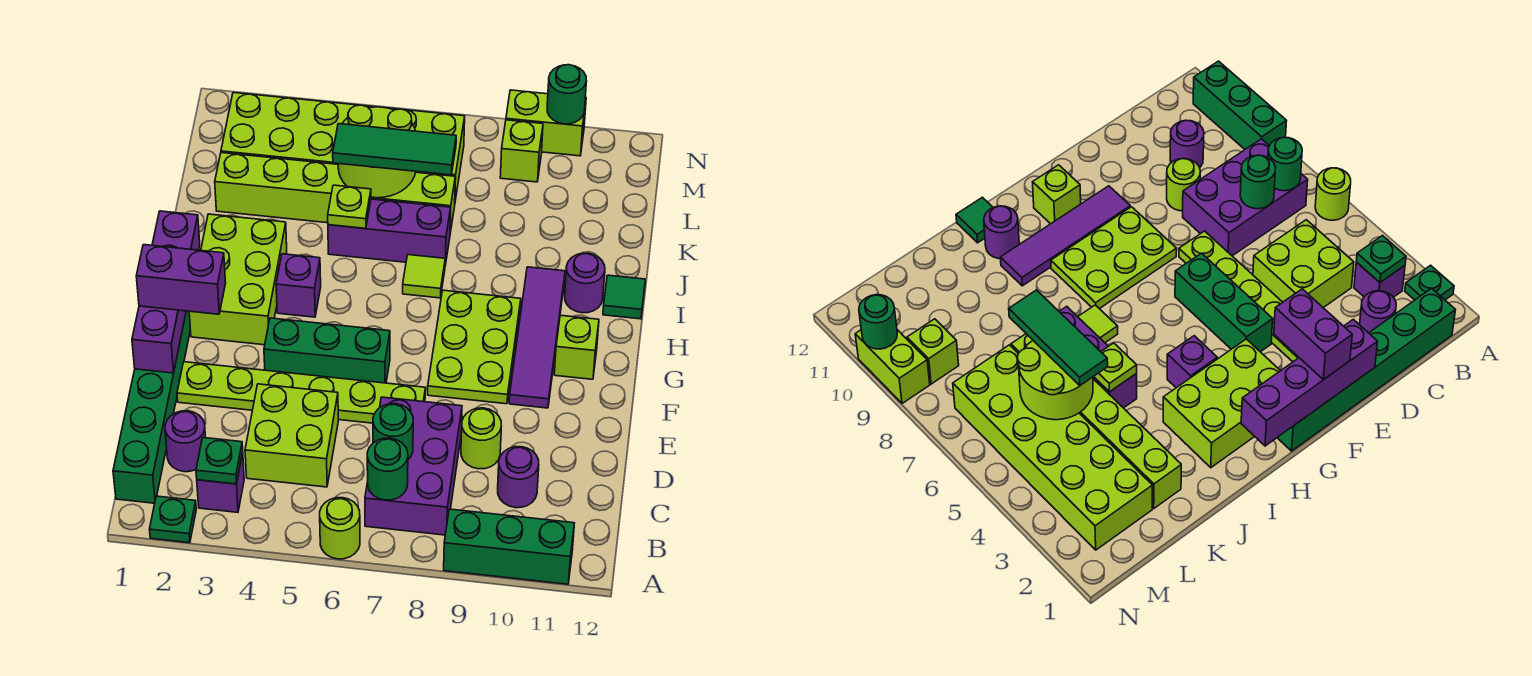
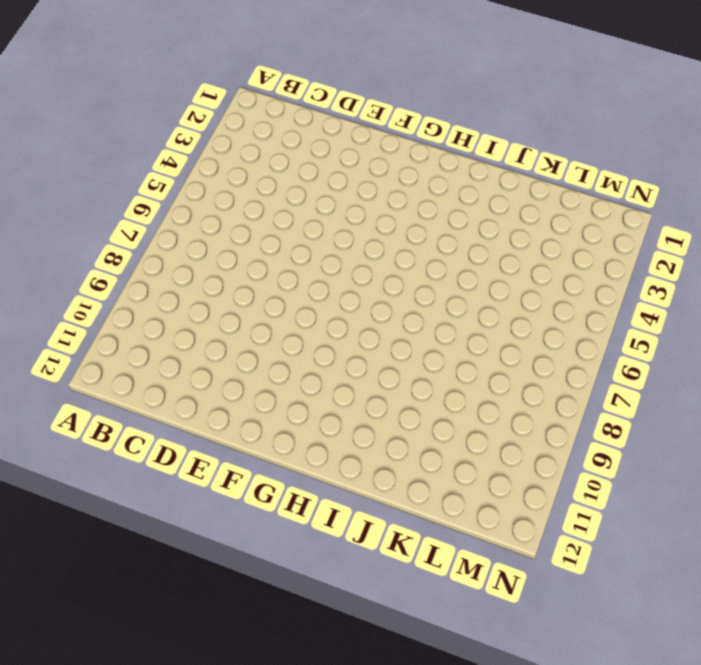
none -> green plate A2 level 1
none -> lime round brick A6 level 1
none -> green brick A9:A11 level 1
none -> green brick B1:G1 level 1

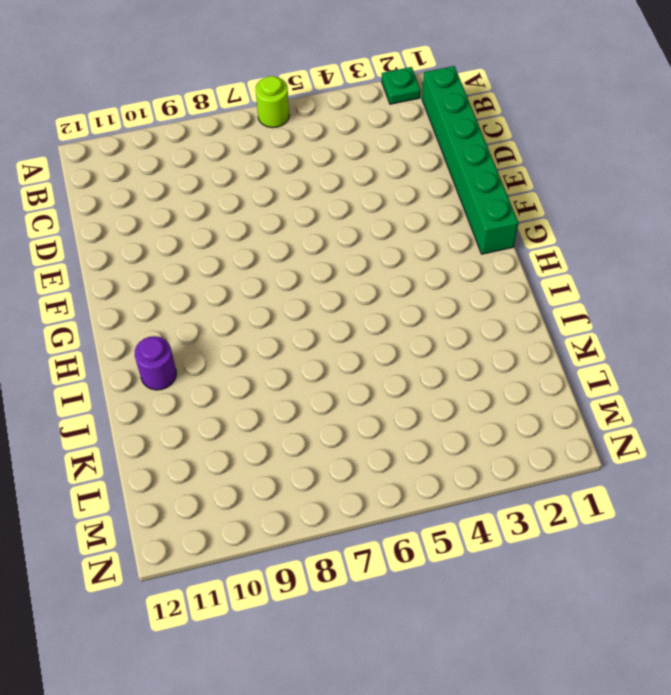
none -> green brick A9:A11 level 1
none -> purple brick B3 level 1
none -> purple brick B7:D8 level 1
none -> purple round brick C2 level 1

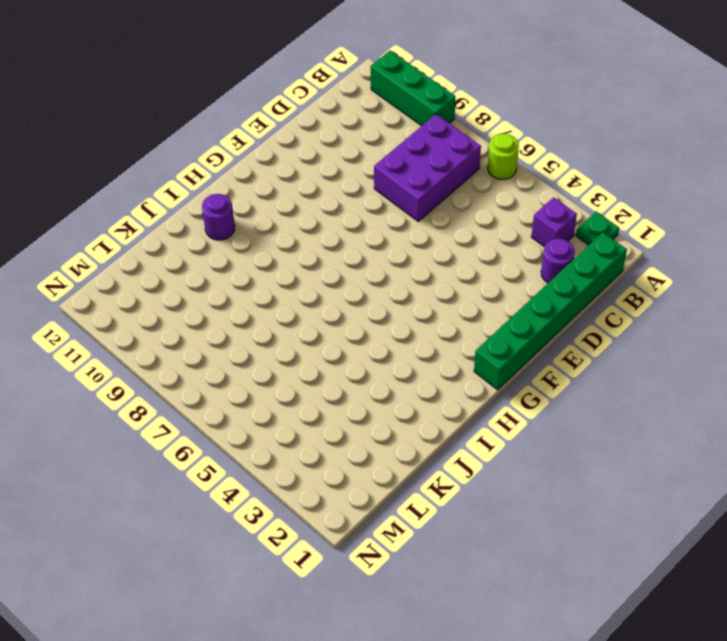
none -> lime brick C4:D5 level 1
none -> purple round brick C10 level 1
none -> lime round brick D9 level 1
none -> lime plate E2:E7 level 1

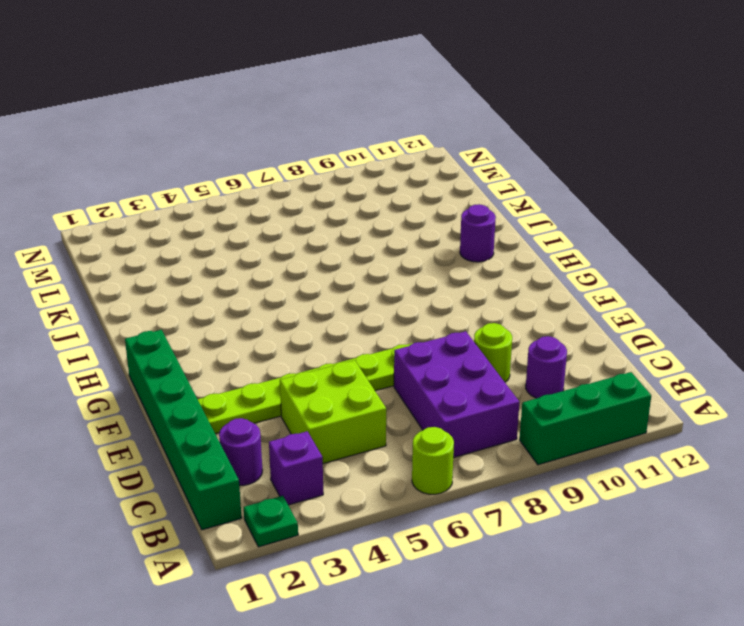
none -> green brick F4:F6 level 1
none -> lime plate F8:H9 level 1
none -> purple tile F10:I10 level 1
none -> lime brick G2:I3 level 1

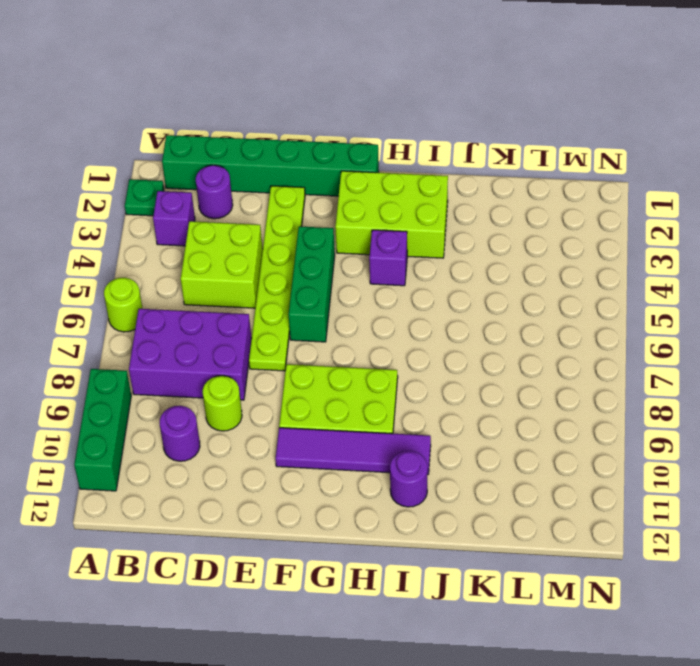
none -> lime brick G11 level 1
none -> lime tile I7 level 1
none -> green tile I12 level 1
none -> purple brick J5:J7 level 1

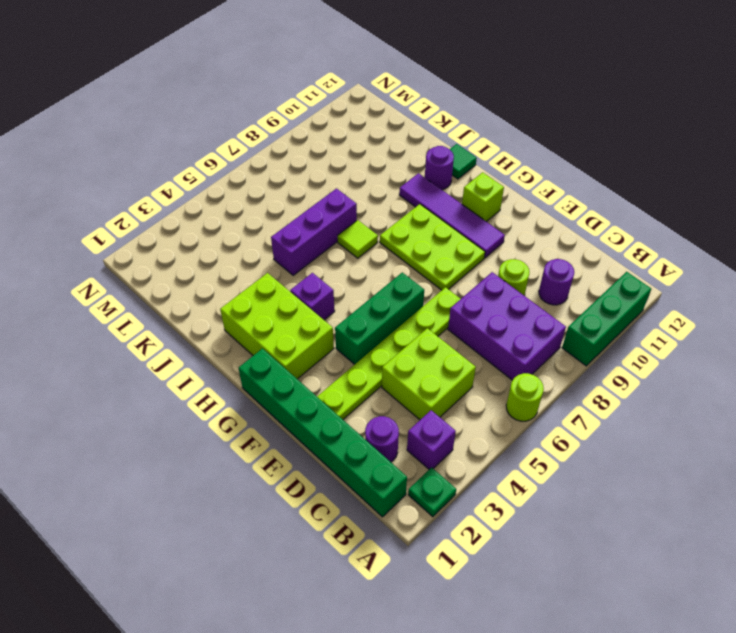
none -> lime brick K2:K7 level 1
none -> lime brick L2:M7 level 1
none -> lime brick M9 level 1
none -> lime brick N9:N10 level 1

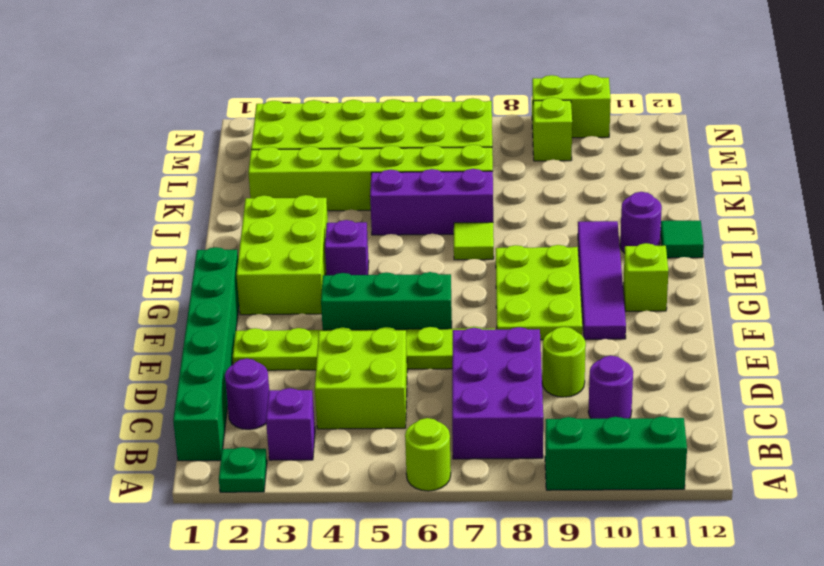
none -> green plate B3 level 2
none -> green round brick B7 level 2
none -> green round brick C7 level 2
none -> purple brick E1:H1 level 2

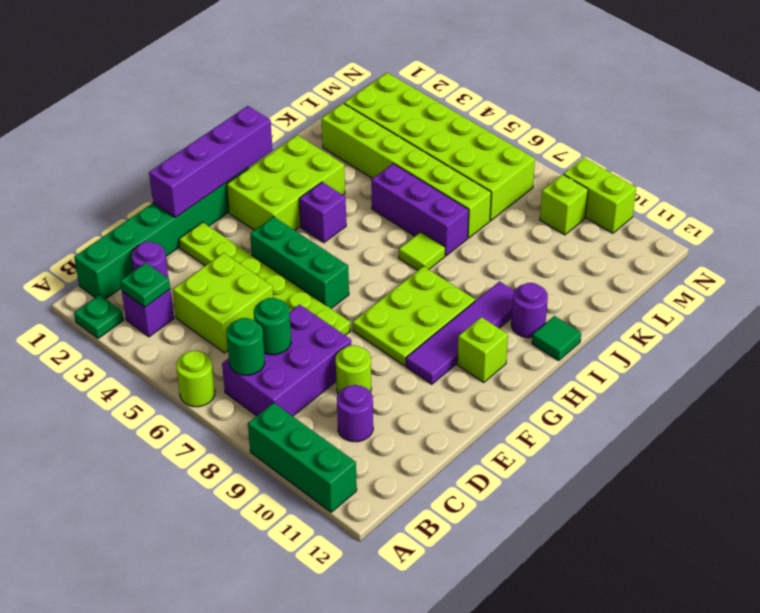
none -> lime plate J5 level 2
none -> lime round brick K5:L6 level 2
none -> green round brick N10 level 2
none -> purple brick F1:F2 level 3

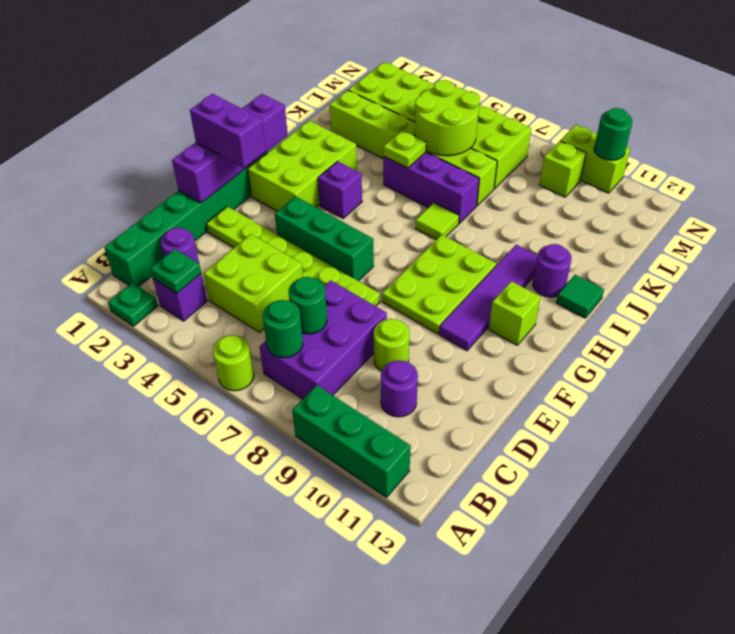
none -> green tile K5:K7 level 3

